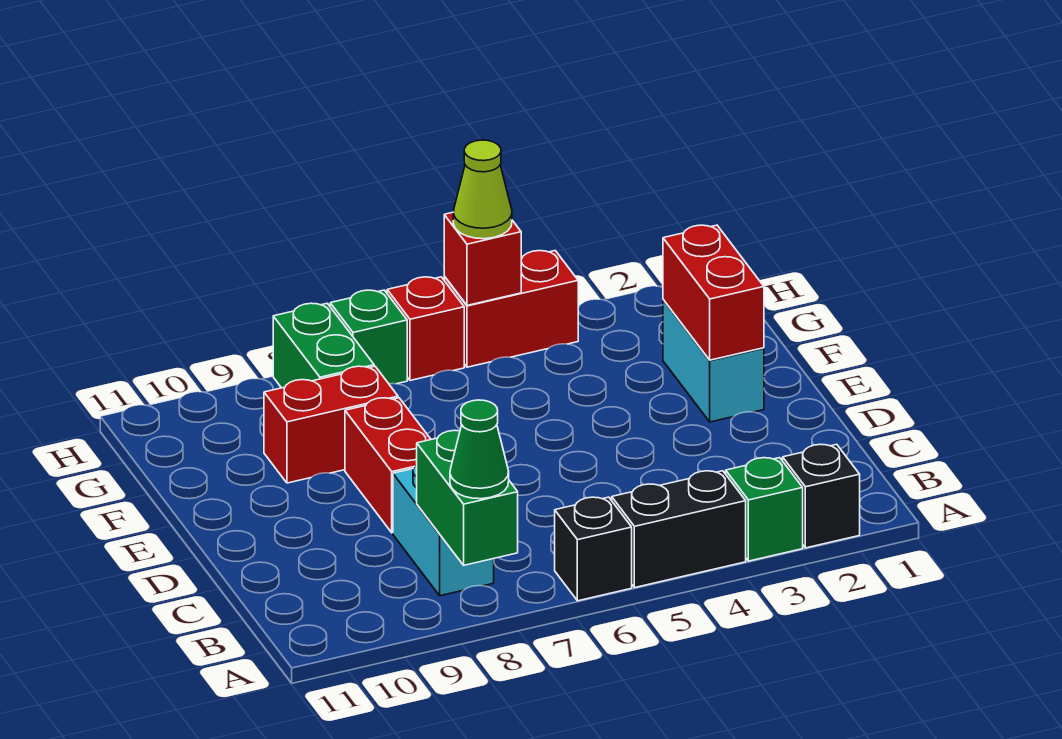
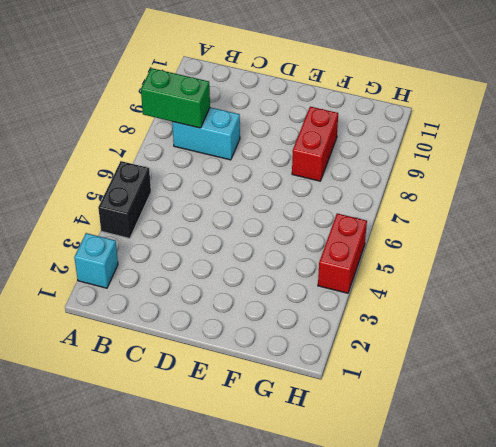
cyan brick A2 level 1 -> black brick A2 level 1
none -> green brick A3 level 1
none -> black brick A6 level 1
none -> red brick D8:E8 level 1

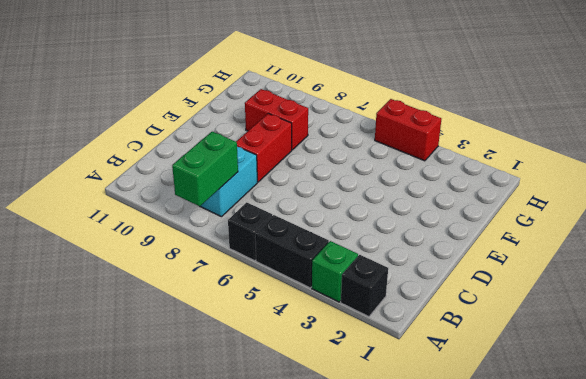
none -> cyan brick E2:F2 level 1
none -> green brick G8:H8 level 1
none -> red brick H6 level 1

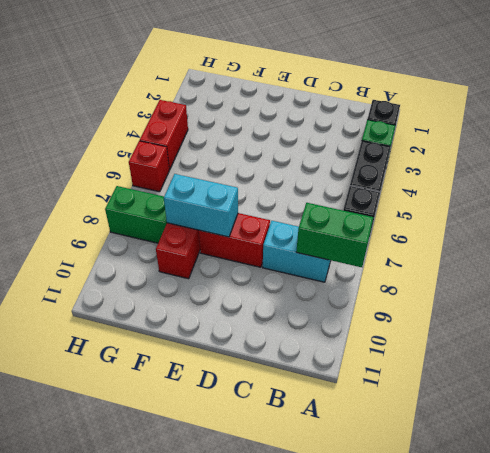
cyan brick E8:F8 level 2 -> cyan brick E2:F2 level 1
none -> green brick H7 level 1
none -> red brick E2:F2 level 2
none -> red brick H5 level 2

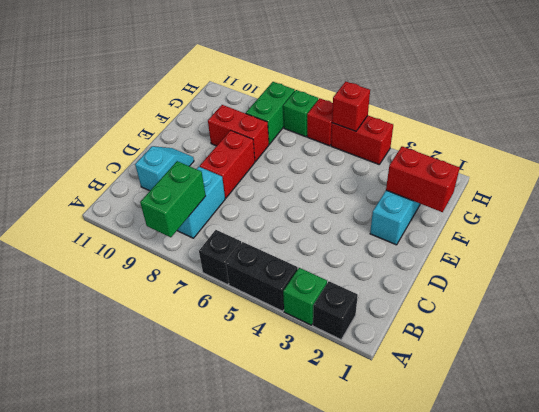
cyan slope C10:D10 level 1 top C -> none
red brick F1:F2 level 2 -> red brick E2:F2 level 2
none -> green cone A8 level 3
none -> lime cone H5 level 3

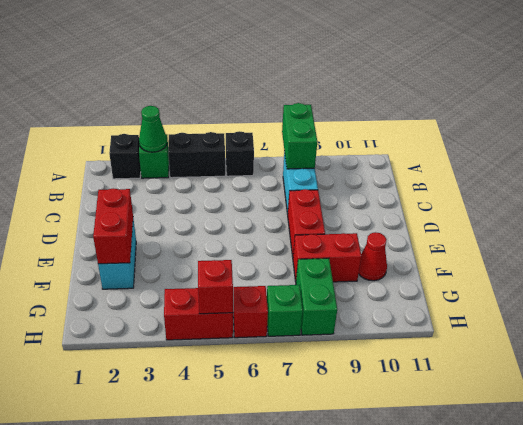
green cone A3 level 2 -> green cone A8 level 3
red cone F10 level 1 -> none
none -> lime cone H5 level 3

